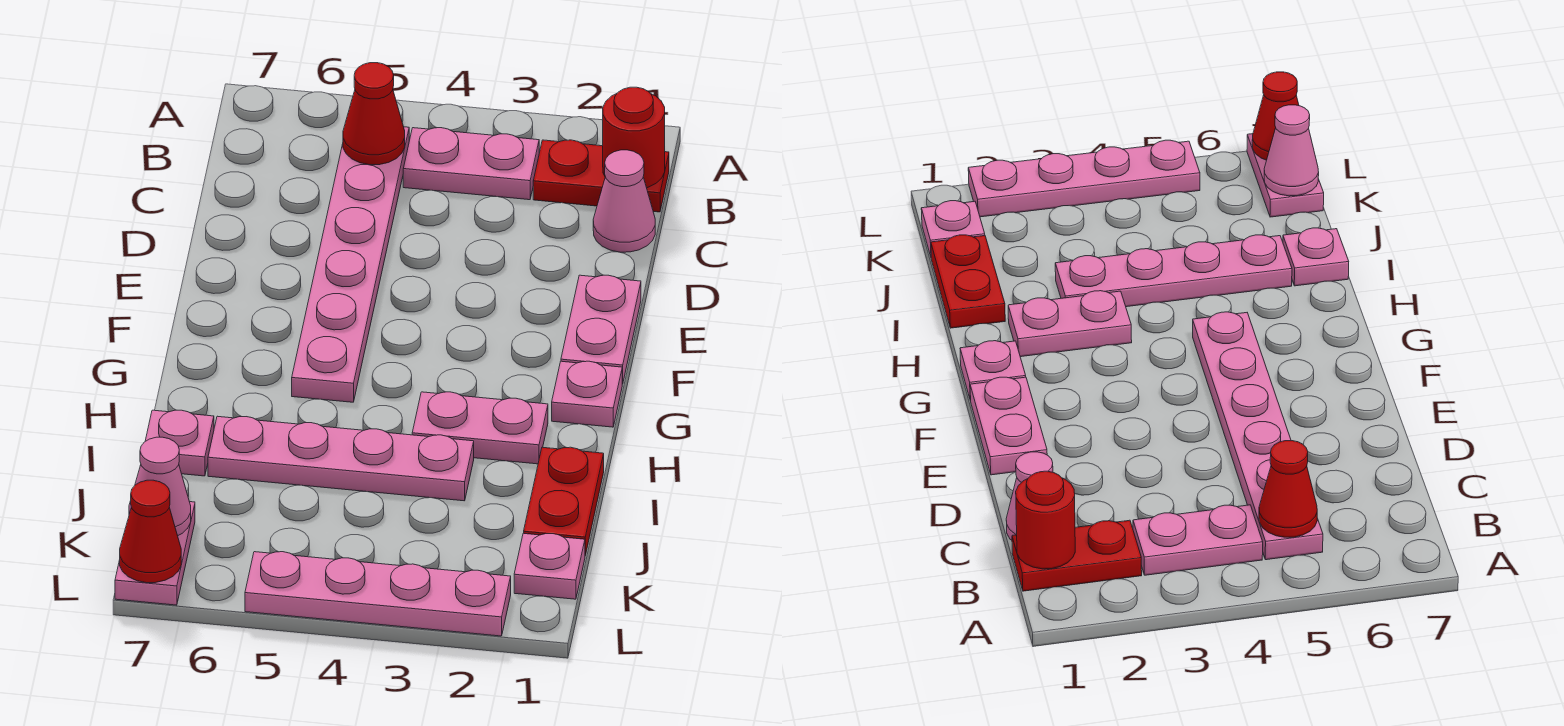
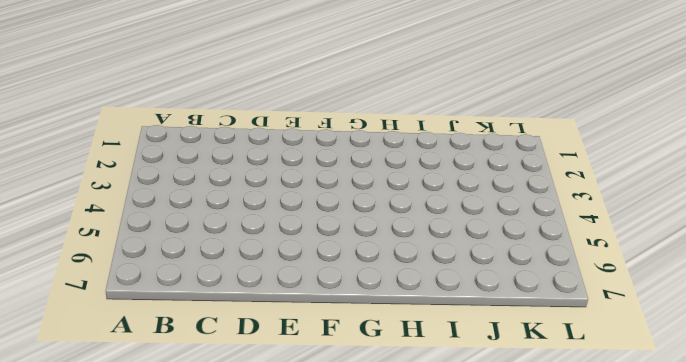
none -> red plate B1:B2 level 1
none -> pink plate B3:B4 level 1
none -> pink plate B5:G5 level 1

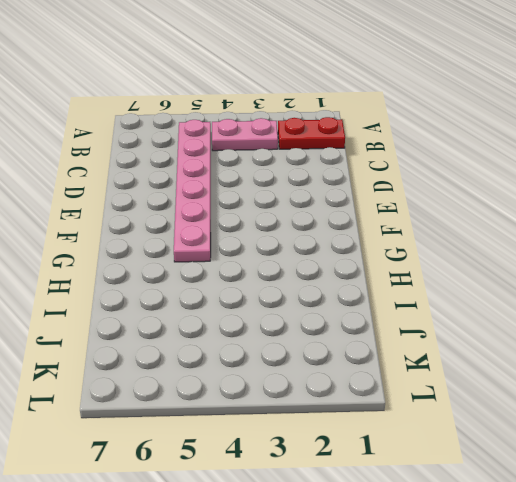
none -> pink cone C1 level 1
none -> pink plate E1:F1 level 1
none -> pink plate G1 level 1

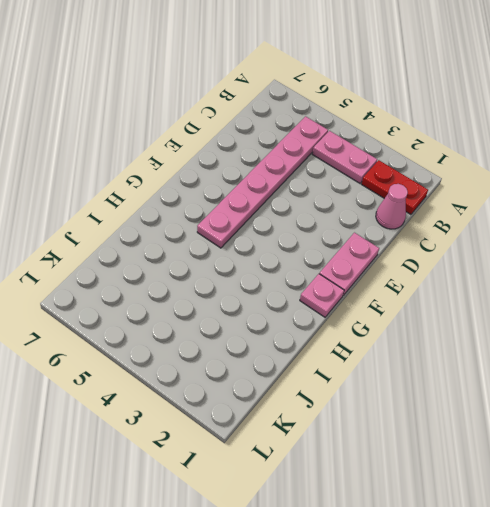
none -> pink plate H2:H3 level 1
none -> red plate I1:J1 level 1
none -> pink plate I3:I6 level 1

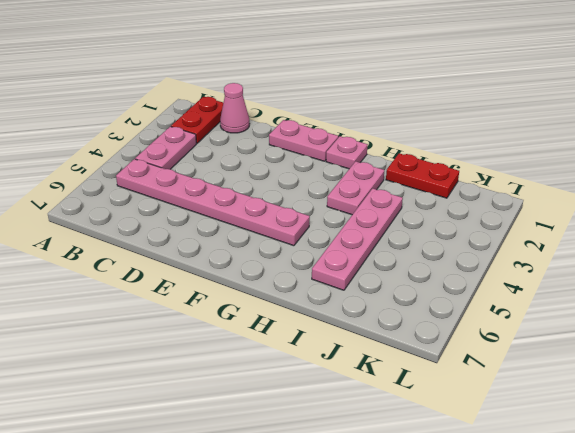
none -> pink plate I7 level 1
none -> pink plate K1 level 1
none -> pink plate K7:L7 level 1

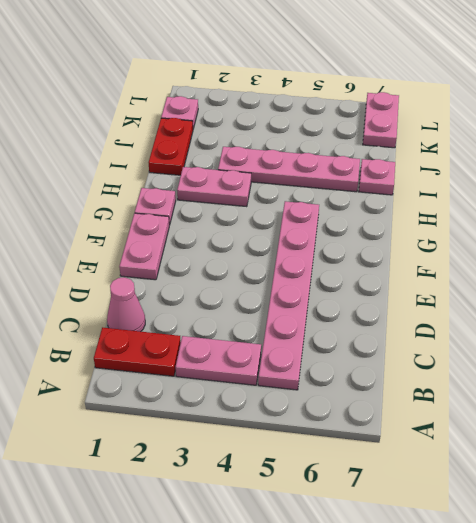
none -> pink plate L2:L5 level 1
none -> red round brick B1 level 2
none -> red cone B5 level 2

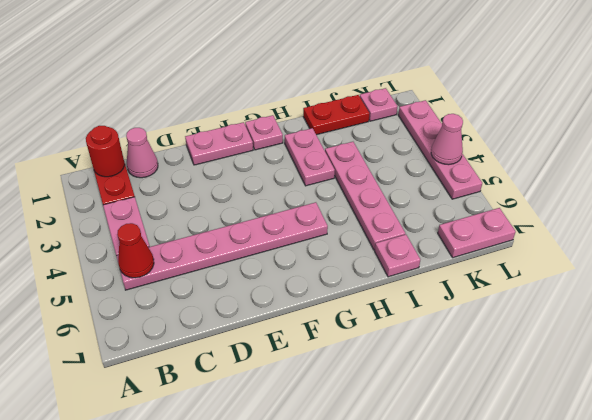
pink cone L4 level 2 -> pink cone K7 level 2
none -> red cone L7 level 2

